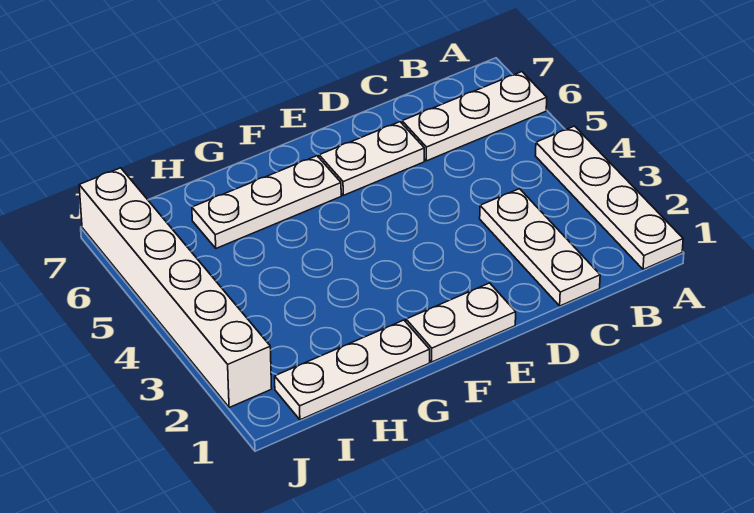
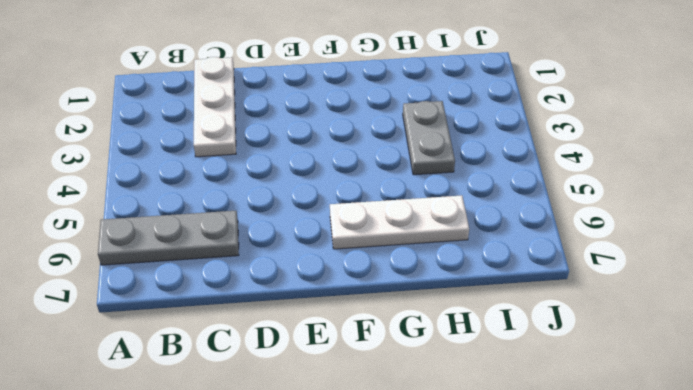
grey plate A6:C6 level 1 -> white plate A6:C6 level 1
grey plate H3:H4 level 1 -> none
none -> white plate A1:A4 level 1
none -> white plate D6:E6 level 1

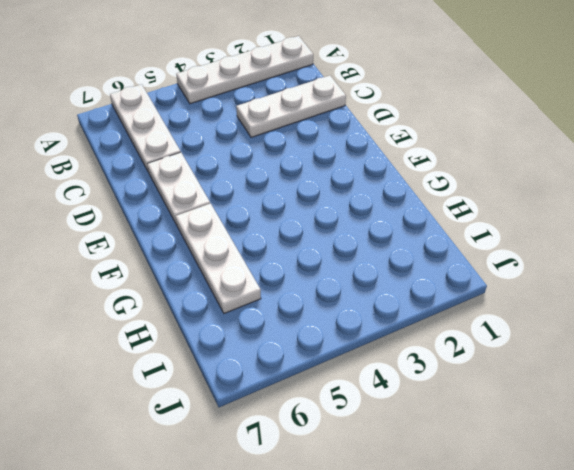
none -> white plate E1:F1 level 1
none -> white plate G1:I1 level 1

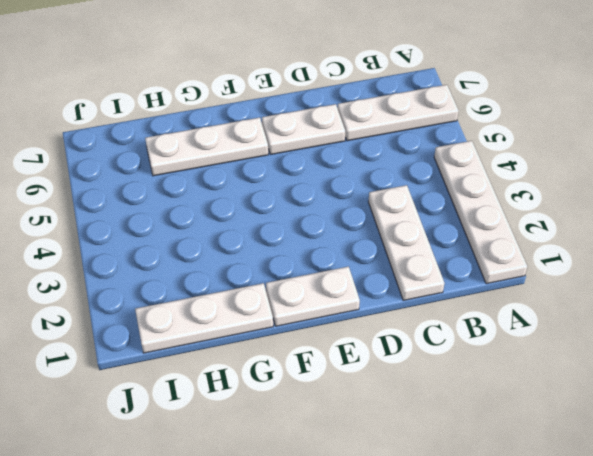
none -> white brick J2:J7 level 1

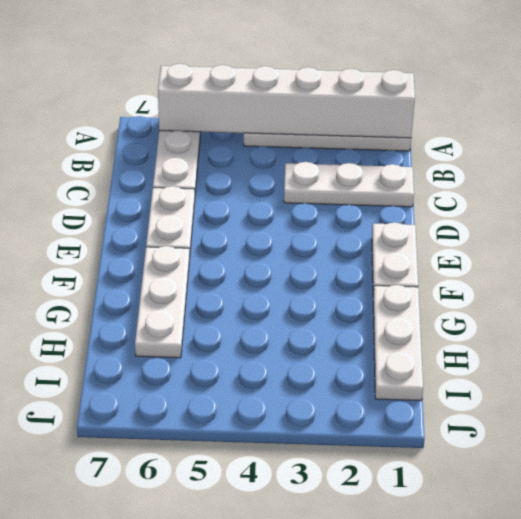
white brick A1:A6 level 2 -> white brick J2:J7 level 1

